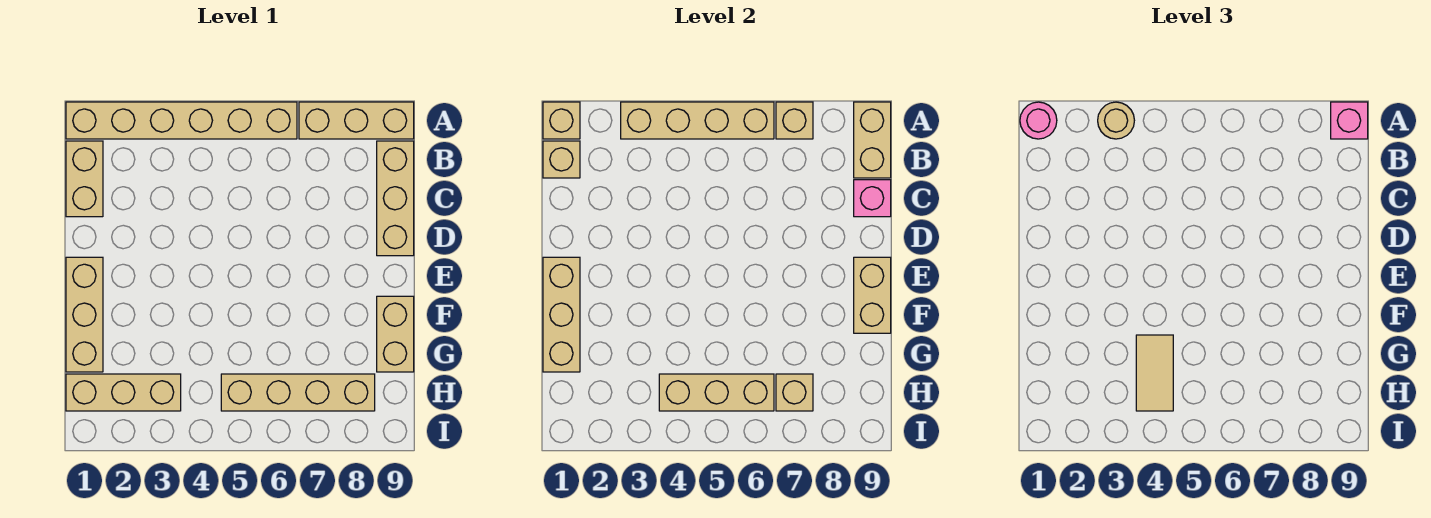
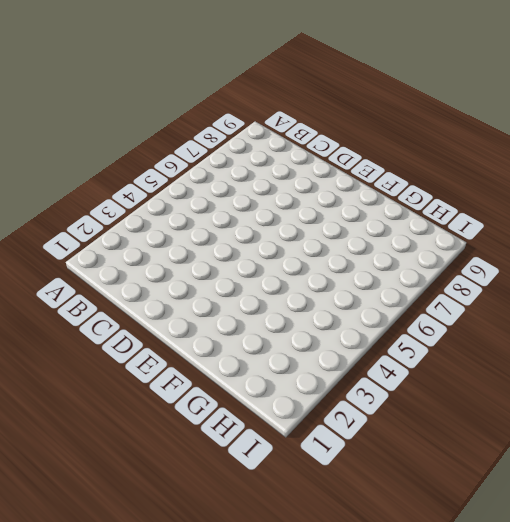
none -> tan brick A1:A6 level 1
none -> tan brick A7:A9 level 1
none -> tan brick B1:C1 level 1

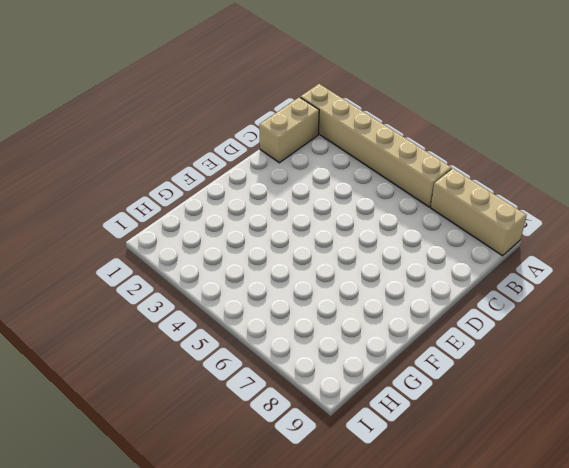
none -> tan brick B9:D9 level 1
none -> tan brick E1:G1 level 1
none -> tan brick F9:G9 level 1

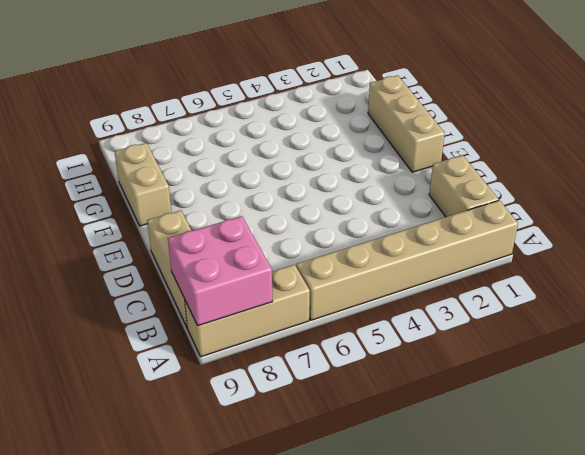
pink brick A8:B9 level 2 -> tan brick A9:B9 level 2
none -> tan brick H1:H3 level 1
none -> tan brick H5:H8 level 1
none -> tan brick A1 level 2

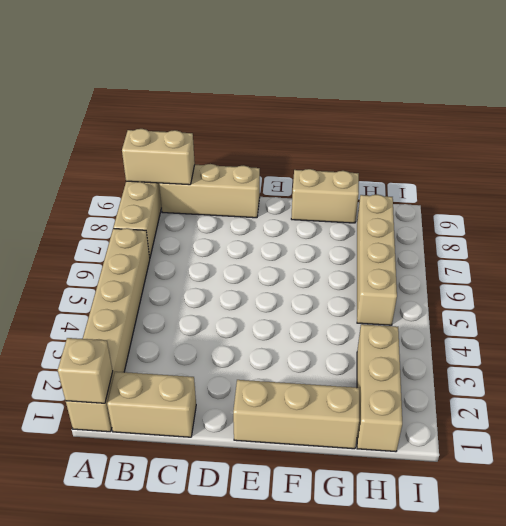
none -> tan brick A3:A6 level 2
none -> tan brick A7 level 2
none -> tan brick B1 level 2

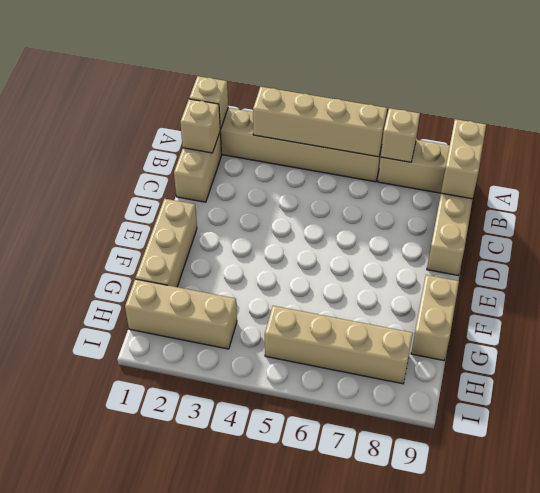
none -> pink brick C9 level 2
none -> tan brick E1:G1 level 2
none -> tan brick E9:F9 level 2

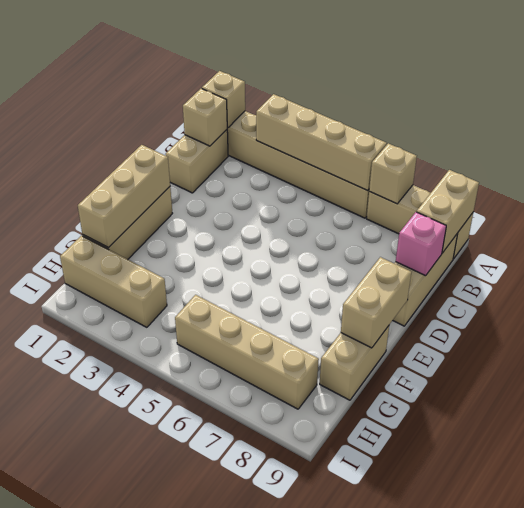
none -> tan brick H4:H6 level 2
none -> tan brick H7 level 2
none -> pink round brick A1 level 3

